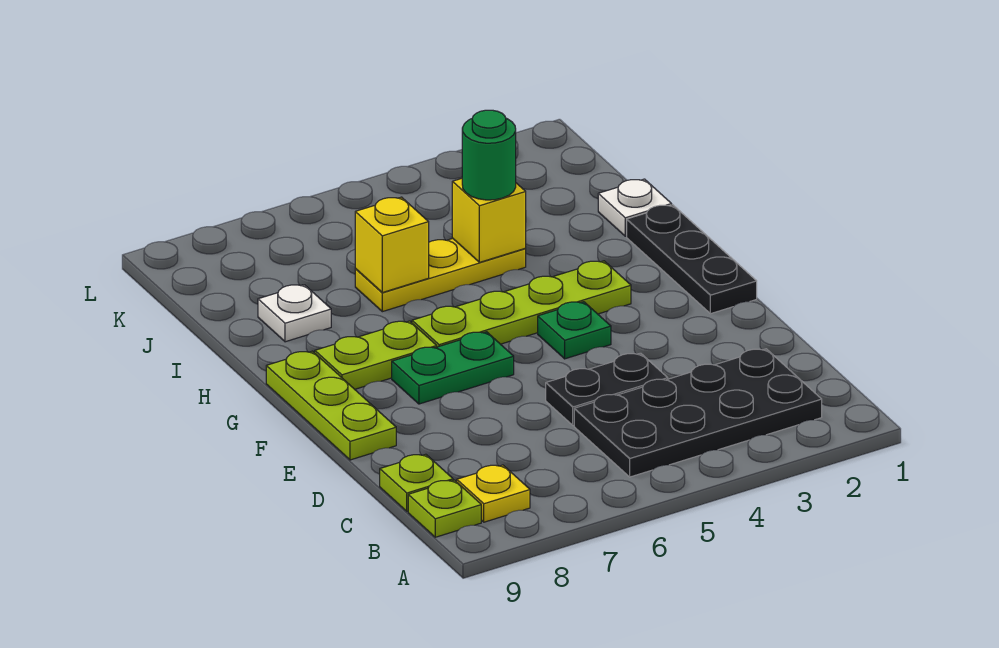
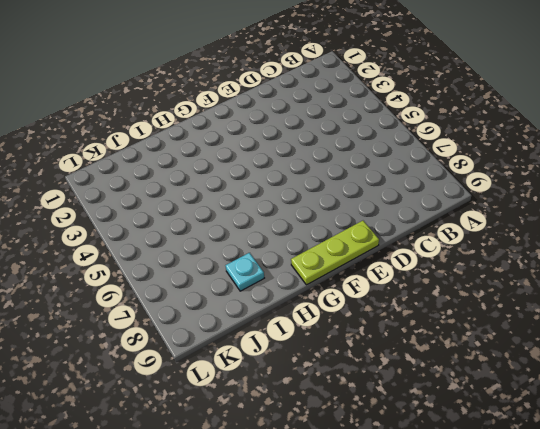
cyan plate I8 level 1 -> white plate I8 level 1
none -> black plate B2:C5 level 1
none -> yellow plate B8 level 1
none -> lime plate B9 level 1

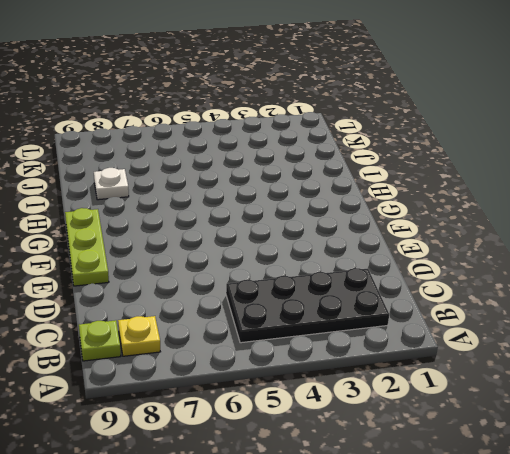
none -> lime plate C9 level 1
none -> black plate D4:D5 level 1
none -> black plate F1:H1 level 1

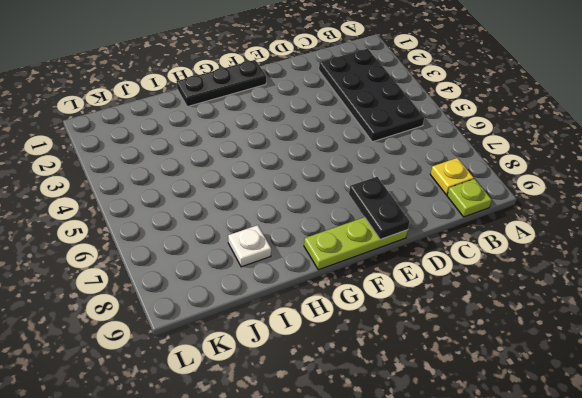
black plate E8:E9 level 2 -> black plate D4:D5 level 1
none -> lime plate C9 level 1
none -> green plate F4 level 1
none -> green plate F6:F7 level 1

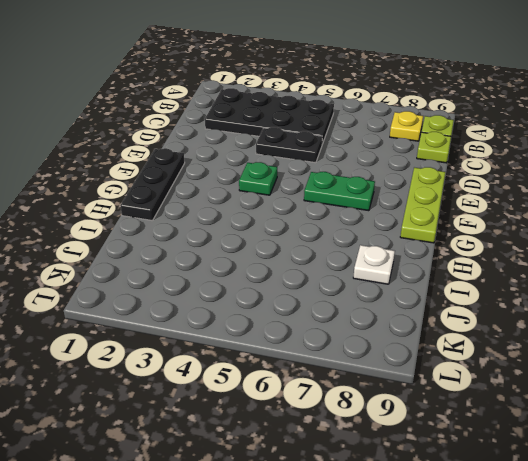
none -> lime plate G3:G6 level 1
none -> lime plate G7:G8 level 1
none -> white plate I1 level 1

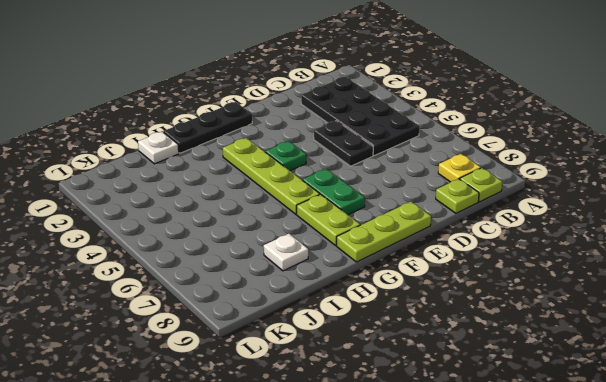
none -> yellow plate I4:I6 level 1
none -> yellow brick I4 level 2
none -> yellow brick I6 level 2

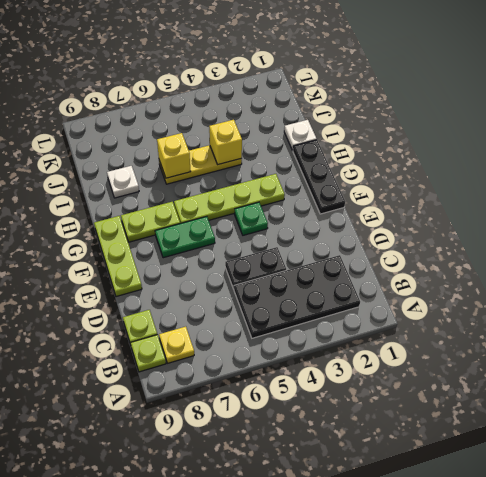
none -> green round brick I4 level 3

